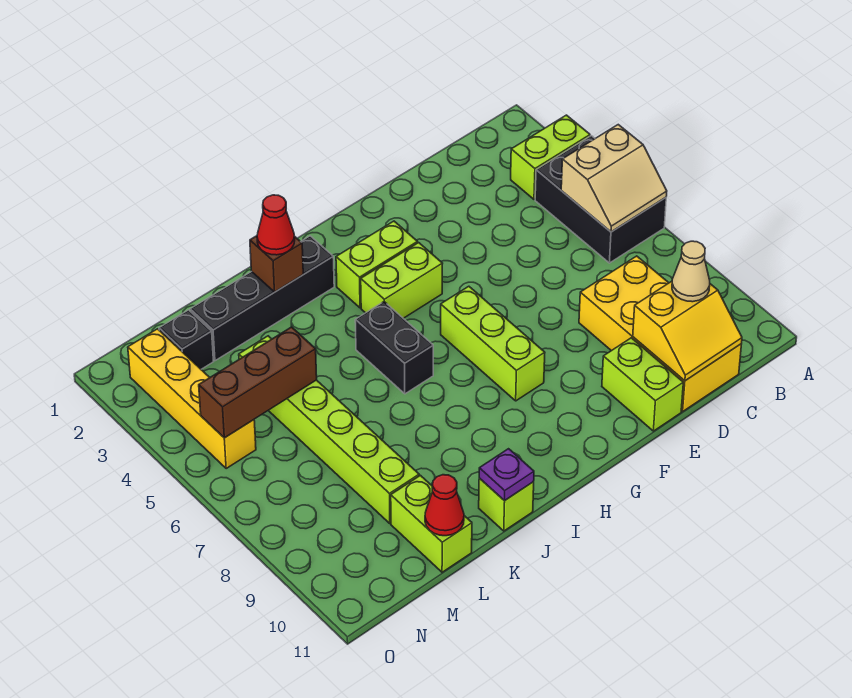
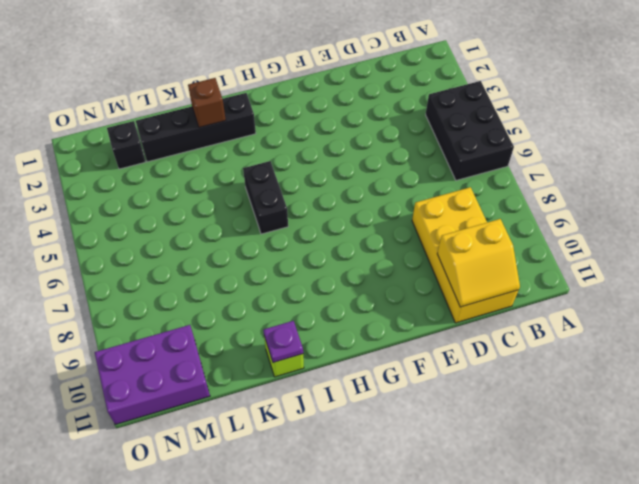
purple brick M10:O11 level 1 -> none
none -> lime brick A3:B3 level 1
none -> lime brick E10:E11 level 1
none -> lime brick G3:H3 level 1

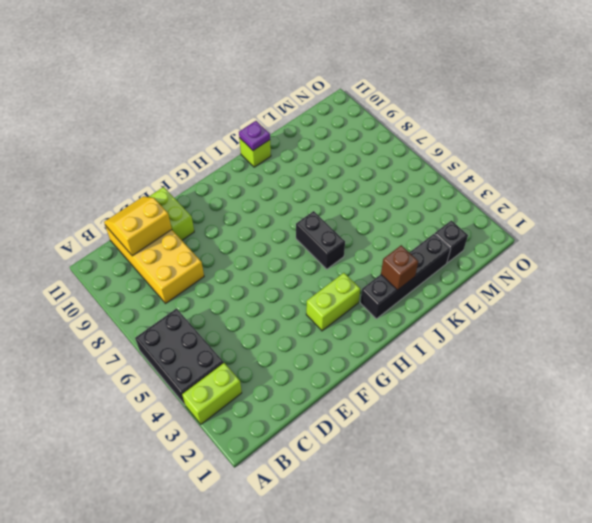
none -> lime brick G4:H4 level 1
none -> lime brick G6:G8 level 1
none -> lime brick L4:L9 level 1

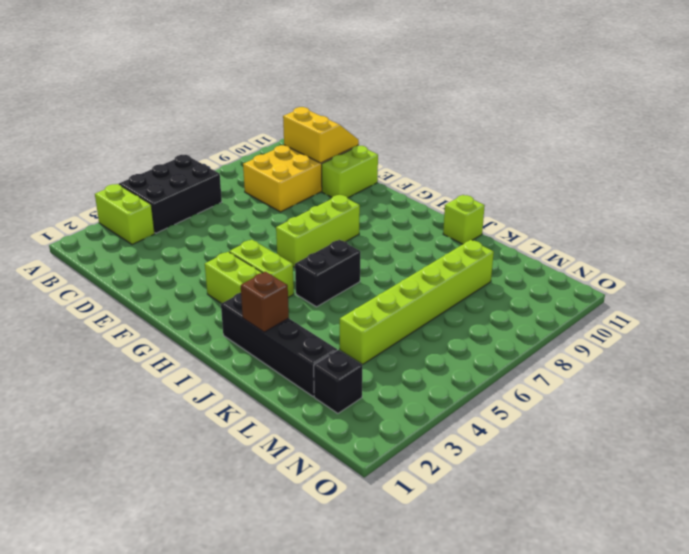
none -> lime brick L10:L11 level 1
none -> yellow brick N2:N5 level 1
none -> tan slope A5:B6 level 2 top 5

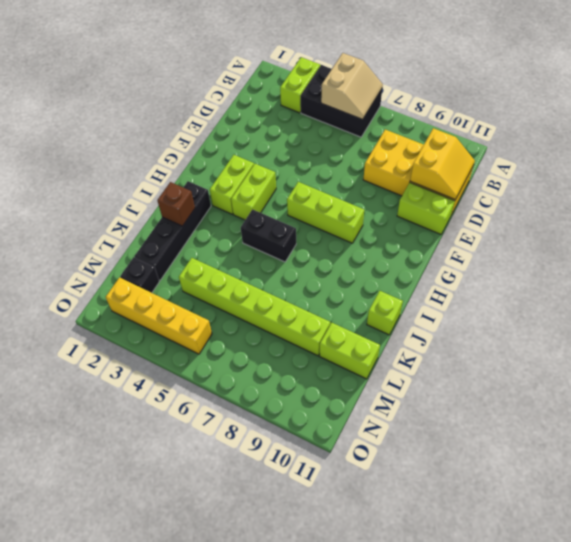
none -> purple plate J11 level 2
none -> brown brick L5:N5 level 2
none -> red cone L11 level 2

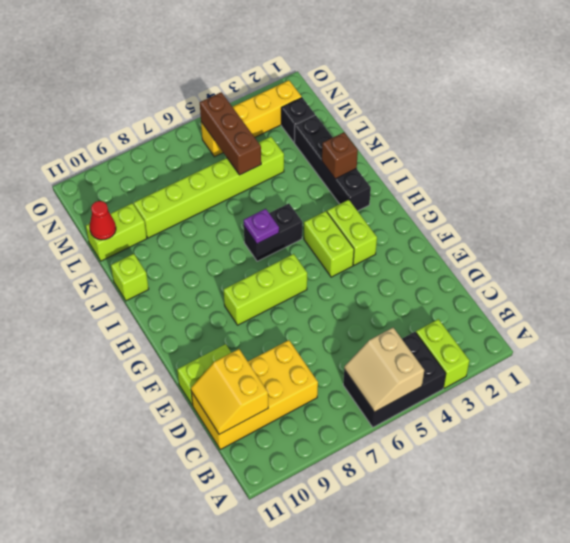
purple plate I6 level 2 -> purple plate J11 level 2
none -> tan cone C10 level 3
none -> red cone J2 level 3

